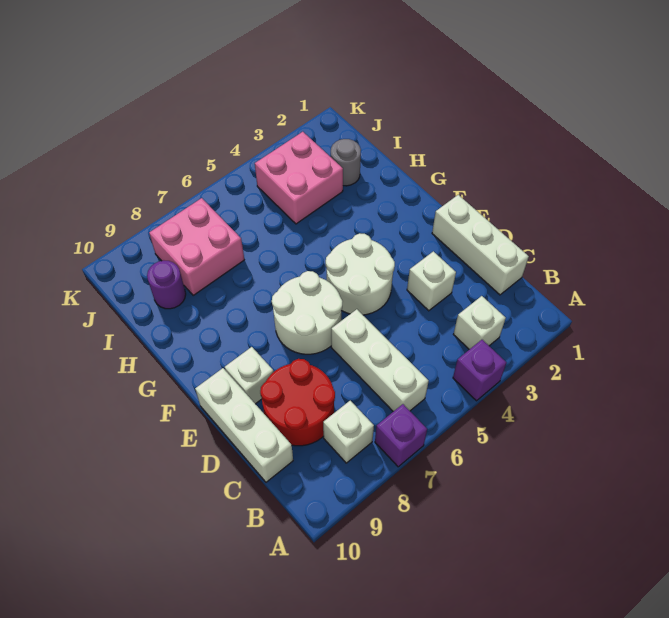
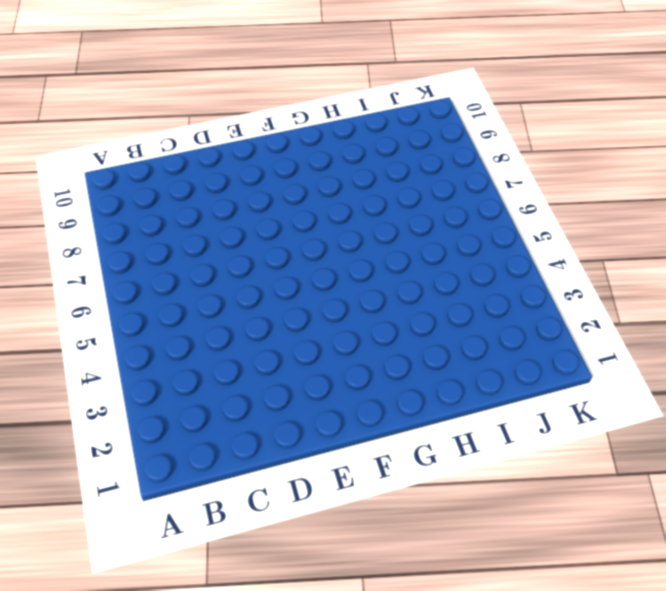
none -> purple brick A4 level 1
none -> purple brick A7 level 1
none -> white brick B3 level 1

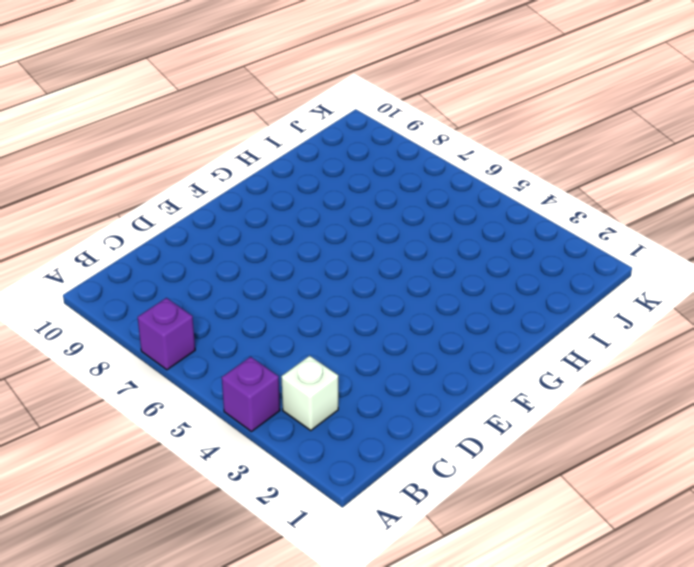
none -> white brick B6:D6 level 1
none -> white brick B8 level 1
none -> white brick C1:E1 level 1

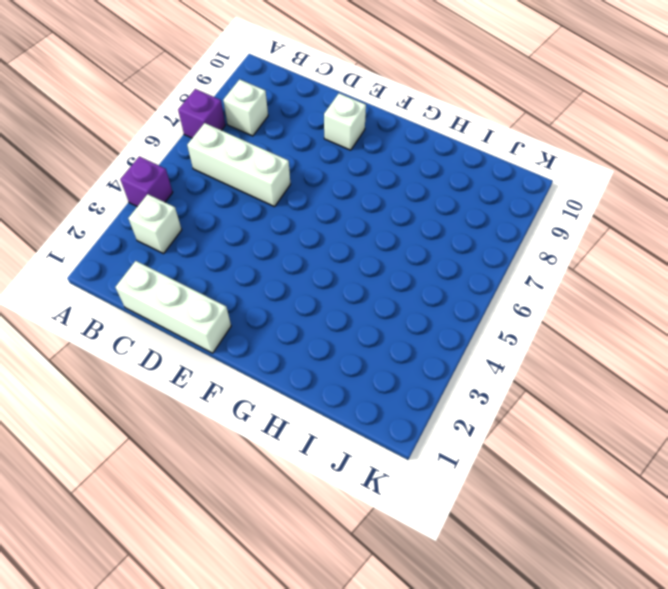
none -> red round brick C8:D9 level 1
none -> white brick C10:E10 level 1
none -> white brick D3 level 1

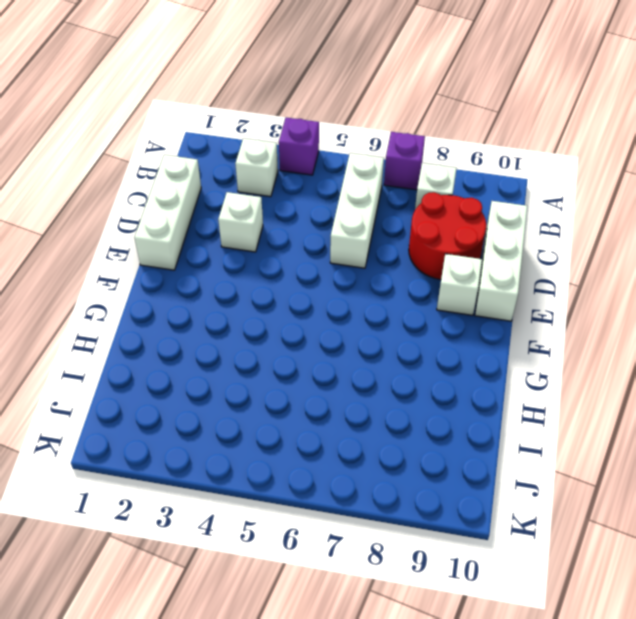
none -> white round brick E4:F5 level 1
none -> white round brick E6:F7 level 1
none -> grey round brick I2 level 1

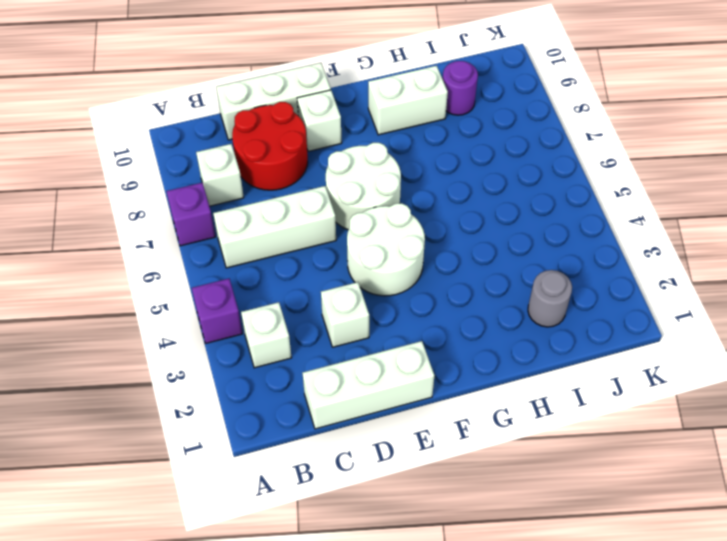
white brick G9:H9 level 1 -> none
none -> pink brick I3:J4 level 1
none -> pink brick I7:J8 level 1

